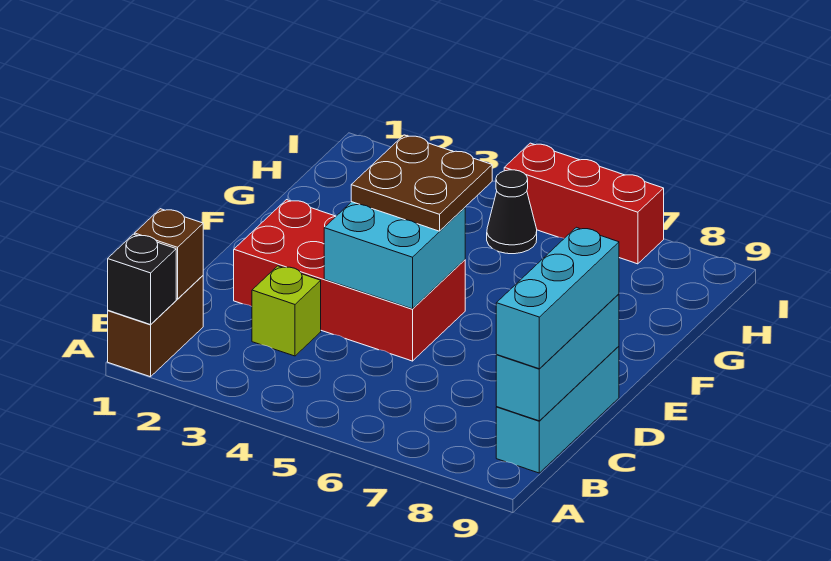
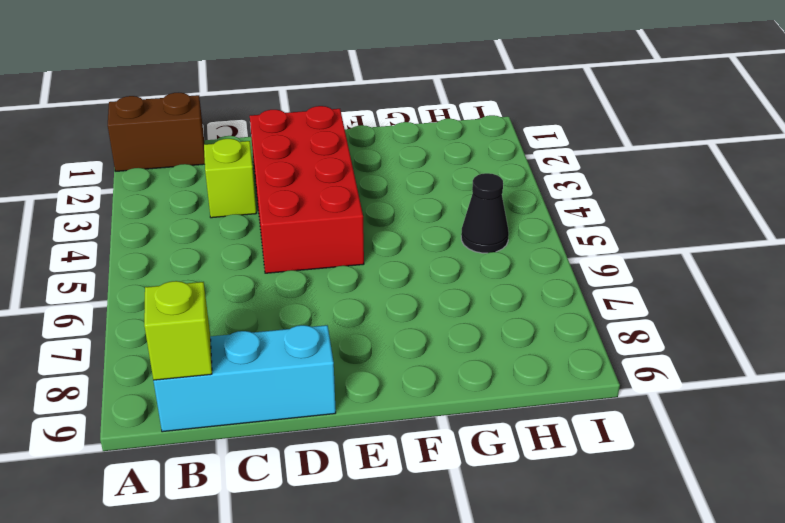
lime brick B9 level 2 -> cyan brick B9:D9 level 2
none -> red brick I5:I7 level 1
none -> black brick A1 level 2
none -> brown brick B1 level 2

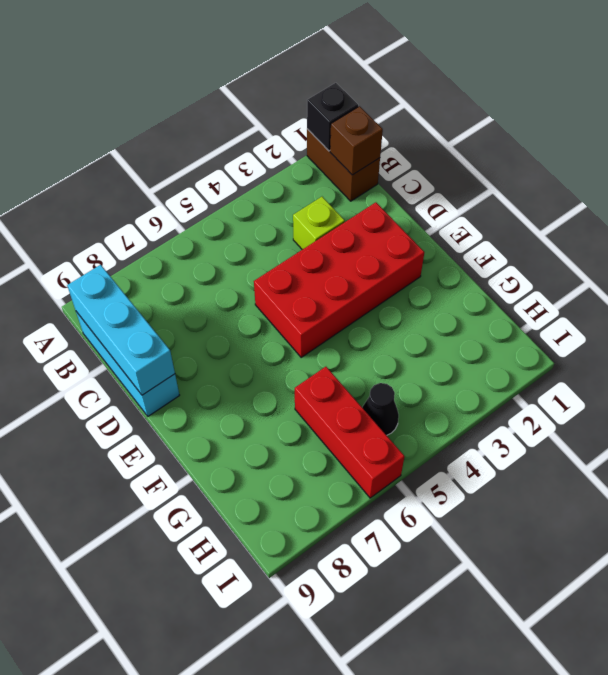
red brick G6:I6 level 1 -> red brick I5:I7 level 1
none -> cyan brick D4:E5 level 2
none -> cyan brick B9:D9 level 3
none -> brown plate E4:F5 level 3

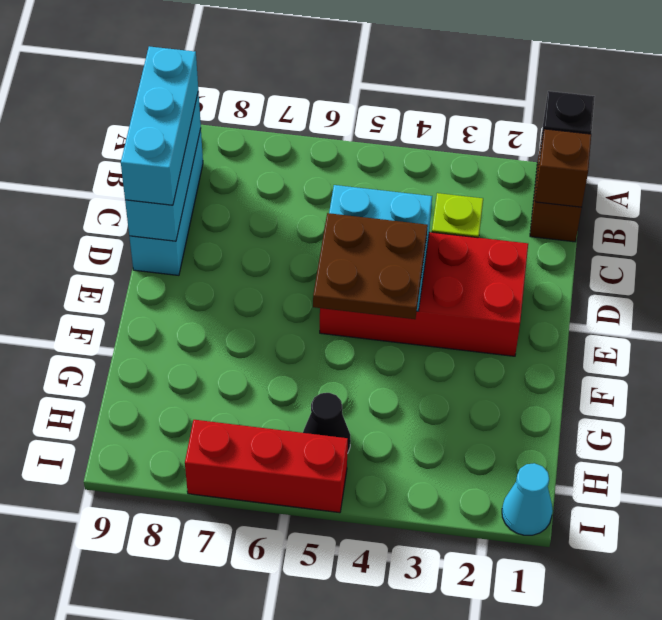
cyan cone I1 level 1 -> none

